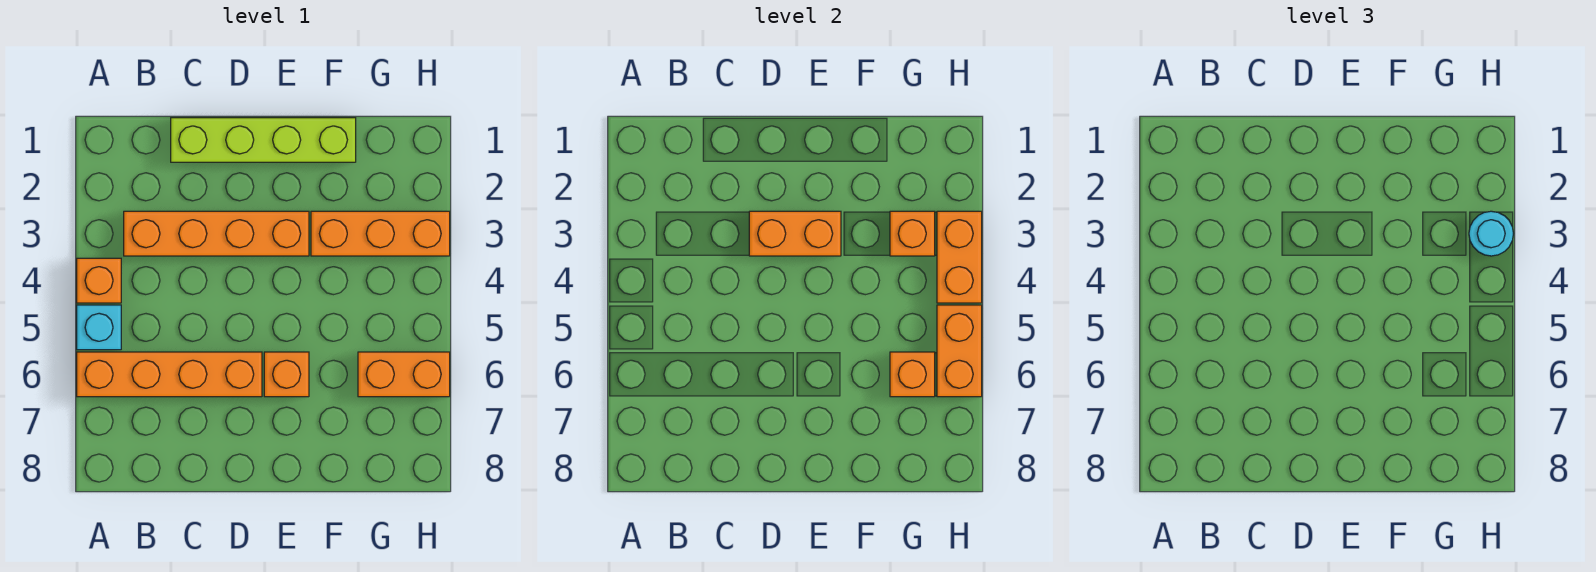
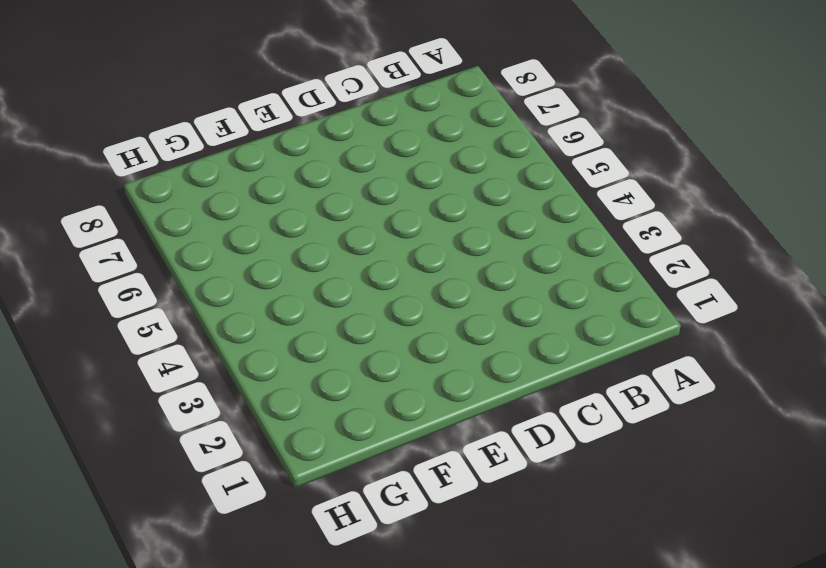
none -> orange brick A4 level 1
none -> cyan brick A5 level 1
none -> orange brick A6:D6 level 1

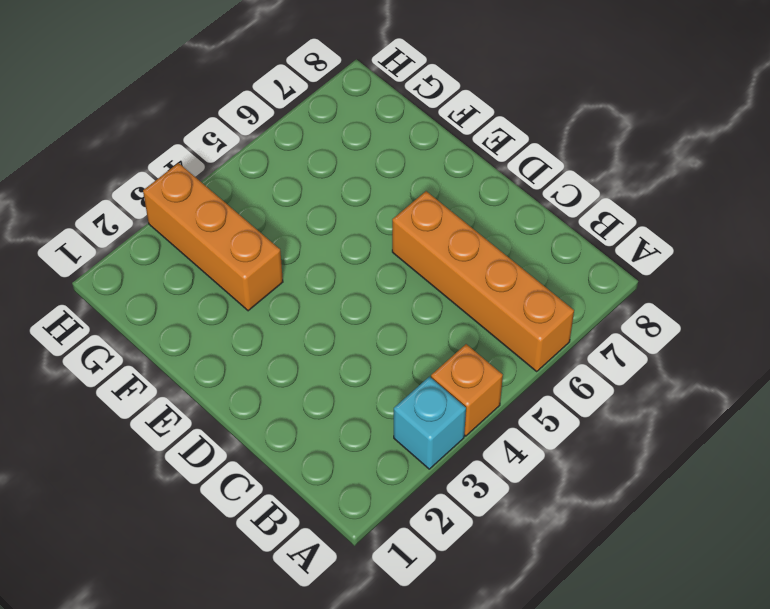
cyan brick A3 level 1 -> cyan brick A5 level 1
none -> orange brick B3:E3 level 1
none -> lime brick C1:F1 level 1
none -> orange brick E6 level 1

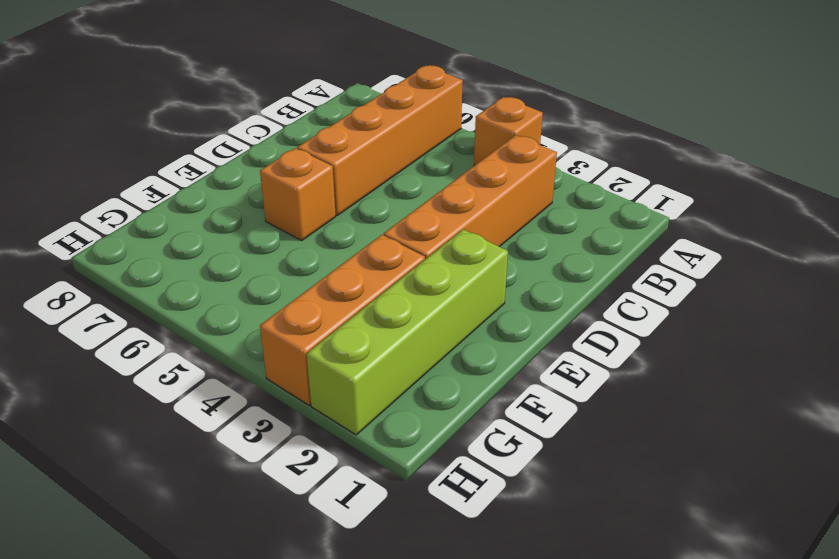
lime brick E2:H2 level 1 -> lime brick C1:F1 level 1
none -> cyan brick A5 level 1
none -> orange brick G6:H6 level 1
none -> orange brick D3:E3 level 2

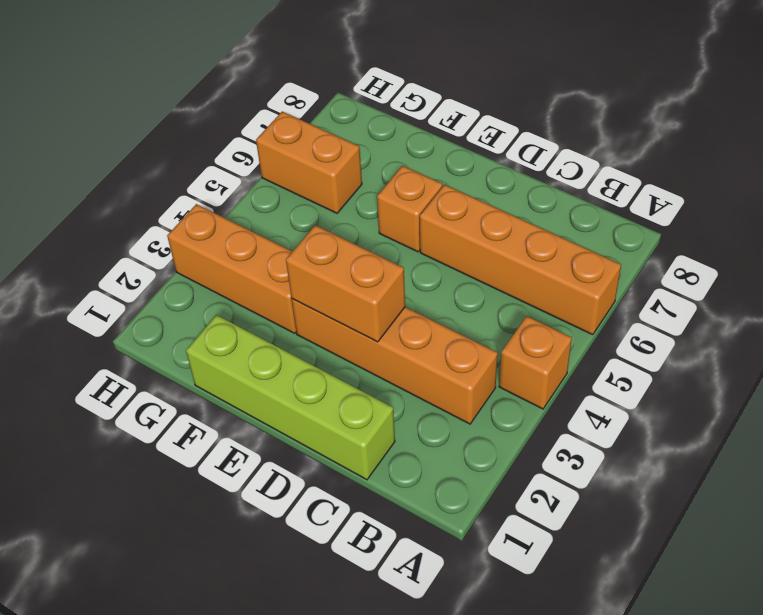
none -> cyan brick A5 level 1
none -> orange brick G3 level 2
none -> orange brick G6 level 2

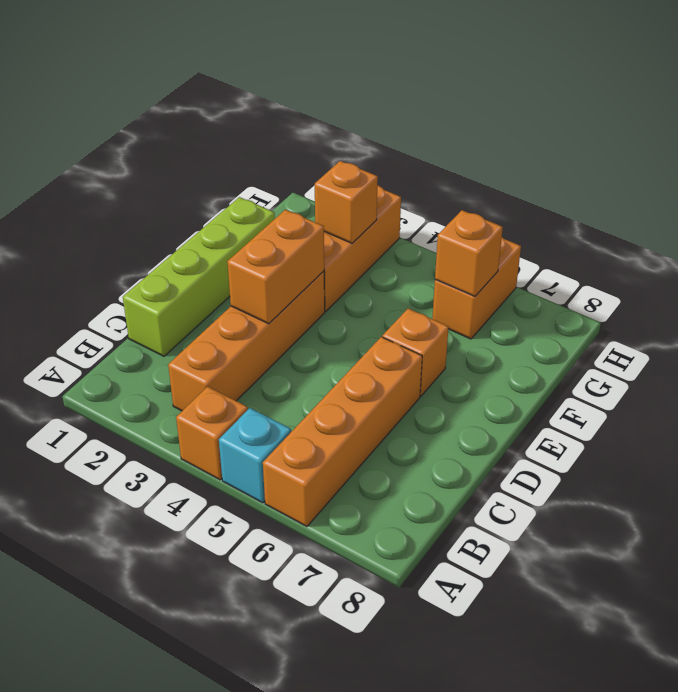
none -> orange brick H3:H4 level 2
none -> orange brick H5:H6 level 2
none -> cyan round brick H3 level 3

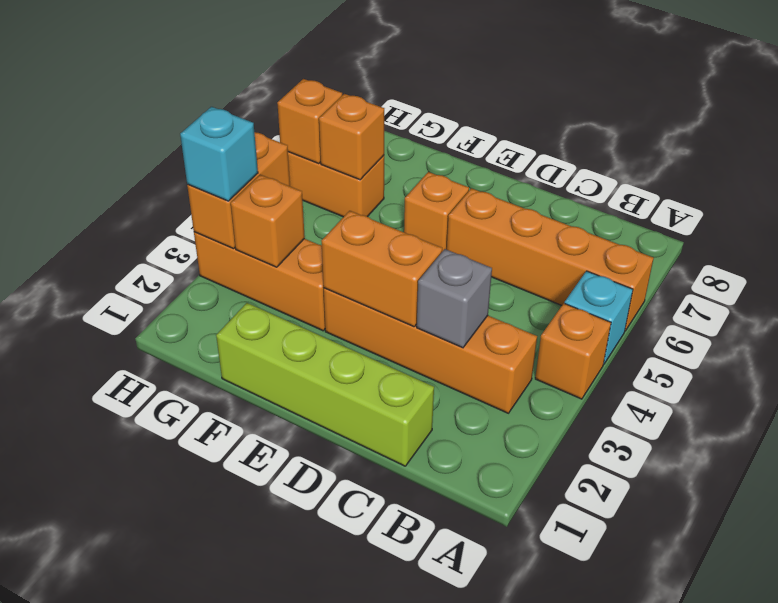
grey brick C3 level 2 -> none
cyan brick H3 level 3 -> cyan round brick H3 level 3
orange brick H6 level 2 -> orange brick H5:H6 level 2

